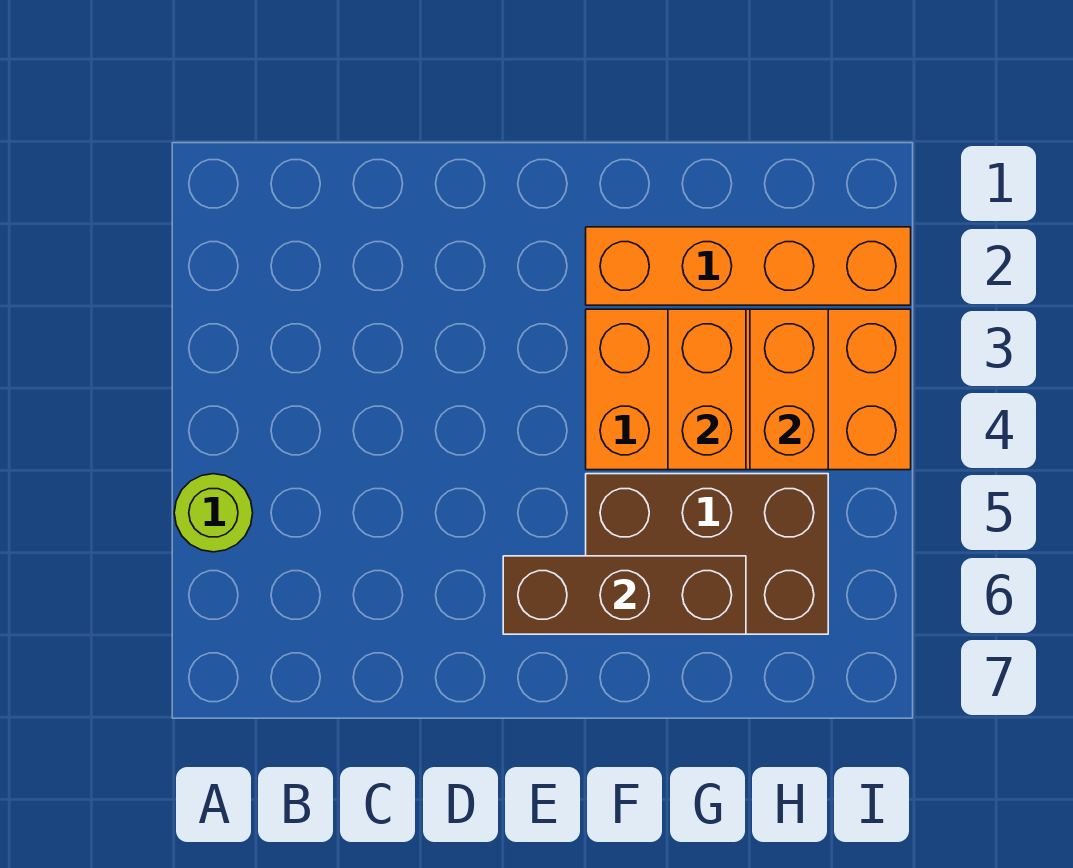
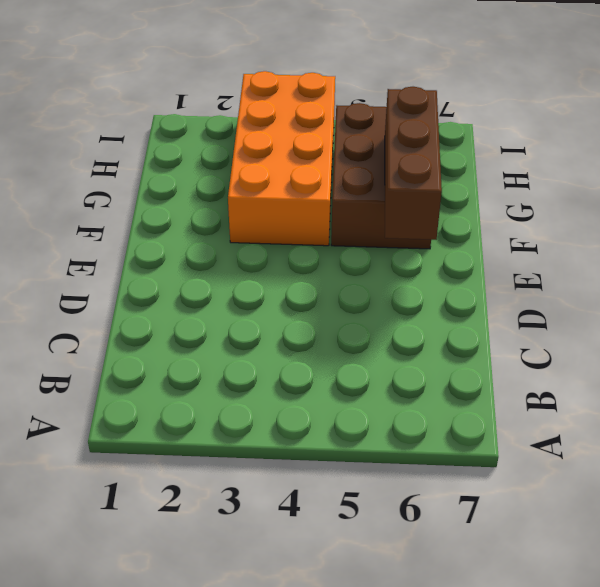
none -> lime round brick A5 level 1
none -> orange brick F2:I2 level 1

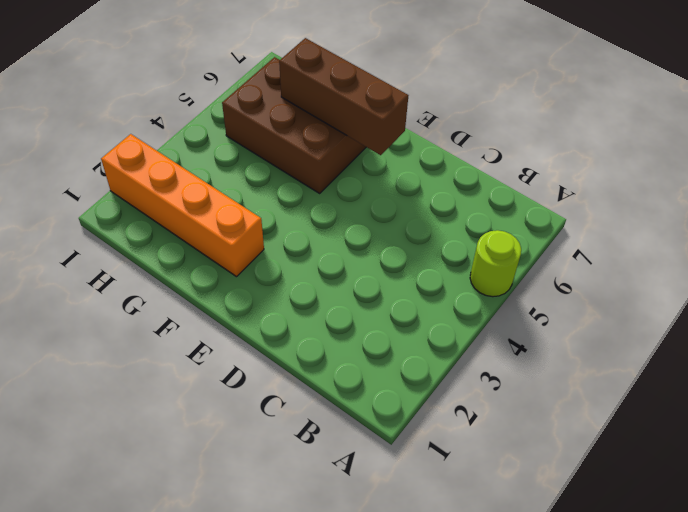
none -> orange brick F3:I4 level 1
none -> orange brick G3:G4 level 2

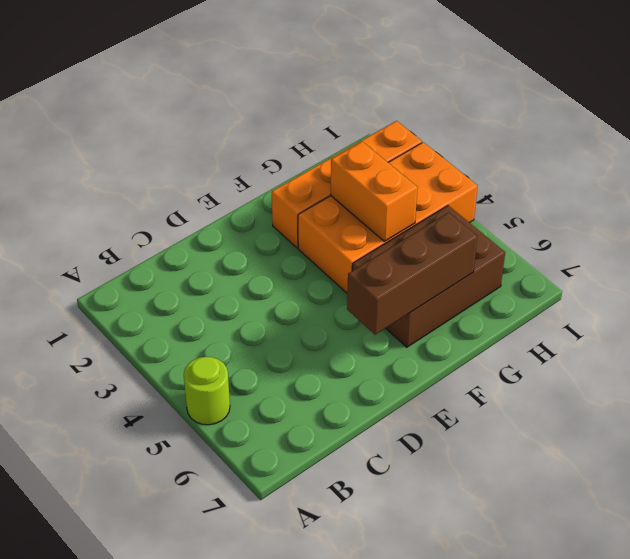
none -> orange brick H3:H4 level 2

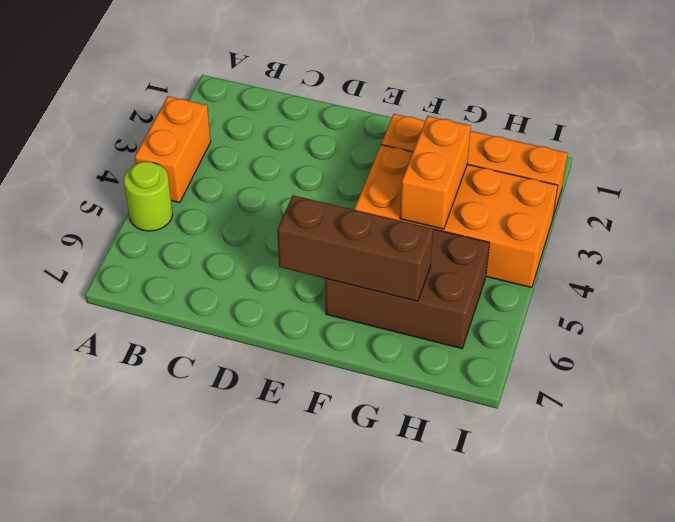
orange brick A3:A4 level 1 -> orange brick H3:H4 level 2

